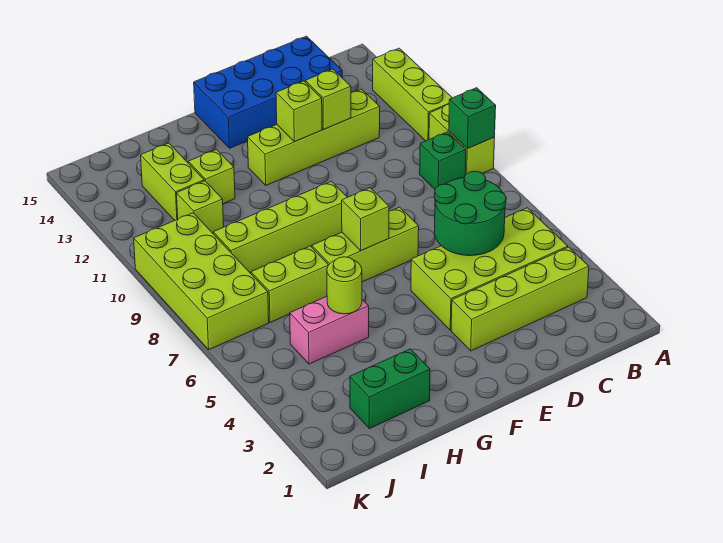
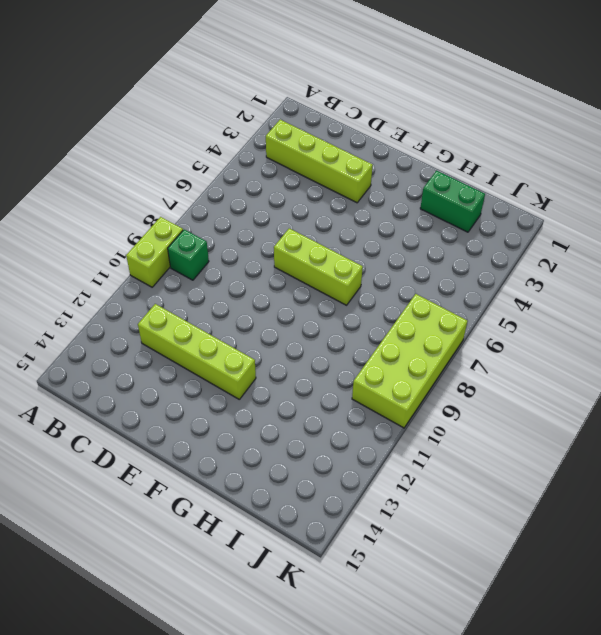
none -> lime brick A11:A13 level 1
none -> lime brick B4:E5 level 1
none -> blue brick C14:F15 level 1

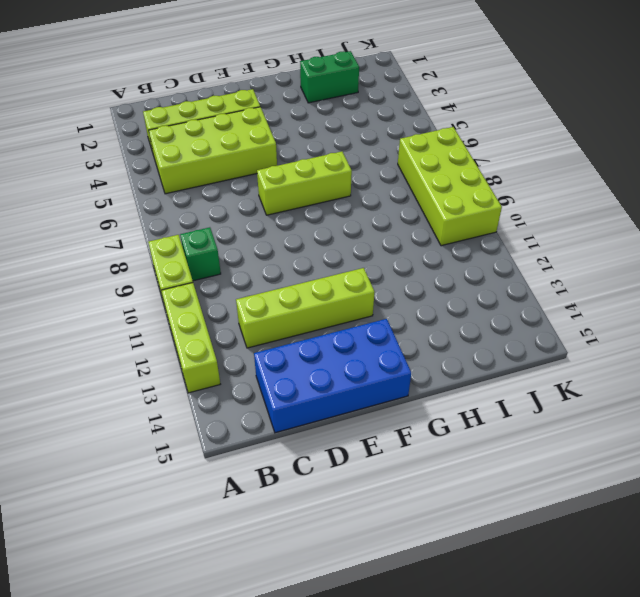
none -> lime brick F9:I9 level 1
none -> pink brick H5:I5 level 1
none -> lime brick H7:I7 level 1

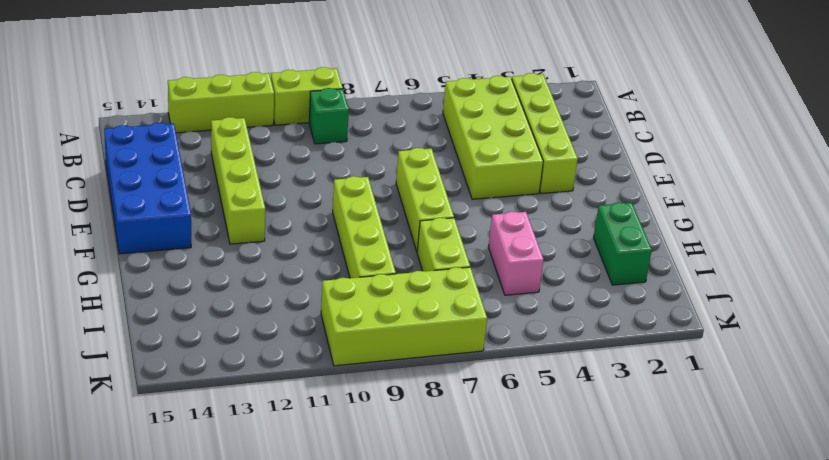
none -> lime brick H12 level 1
none -> lime brick I11 level 1
none -> lime brick I12:I13 level 1

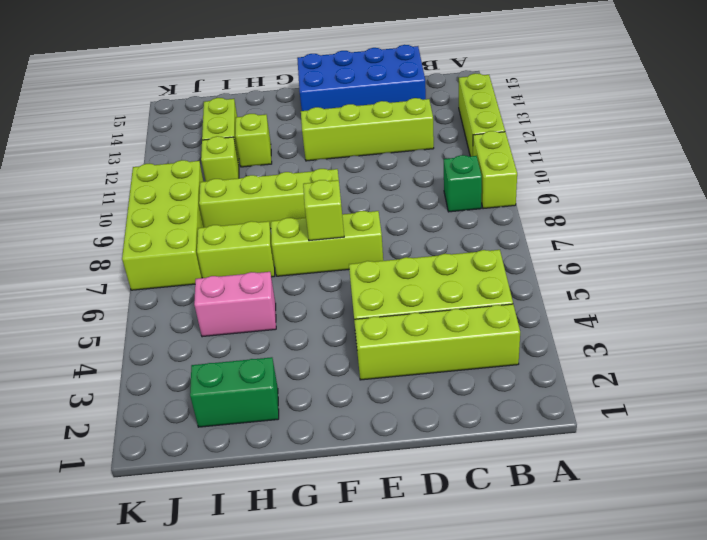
none -> green brick A9 level 2
none -> green round brick C5:D6 level 2
none -> lime brick D12 level 2

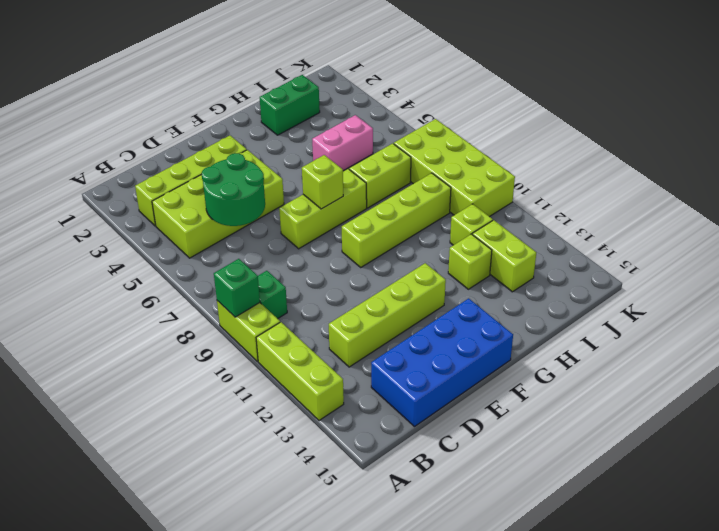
none -> lime brick D12 level 2
none -> lime brick E12 level 2
none -> lime round brick H5 level 2

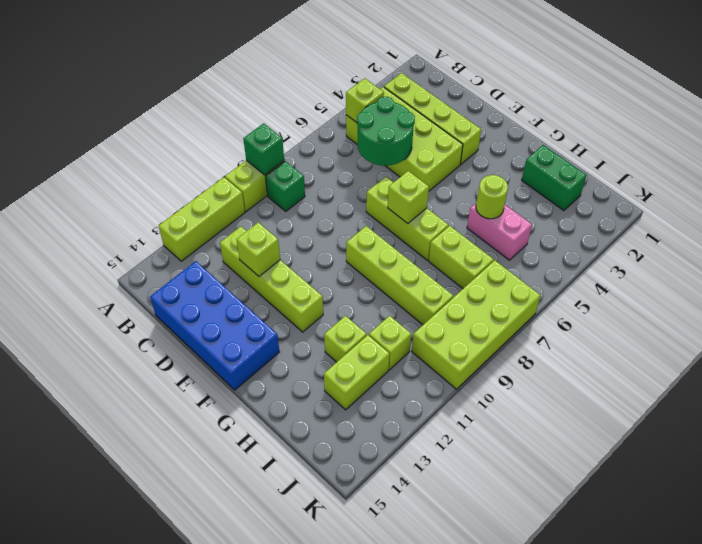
lime brick B5 level 2 -> lime brick E12 level 2

